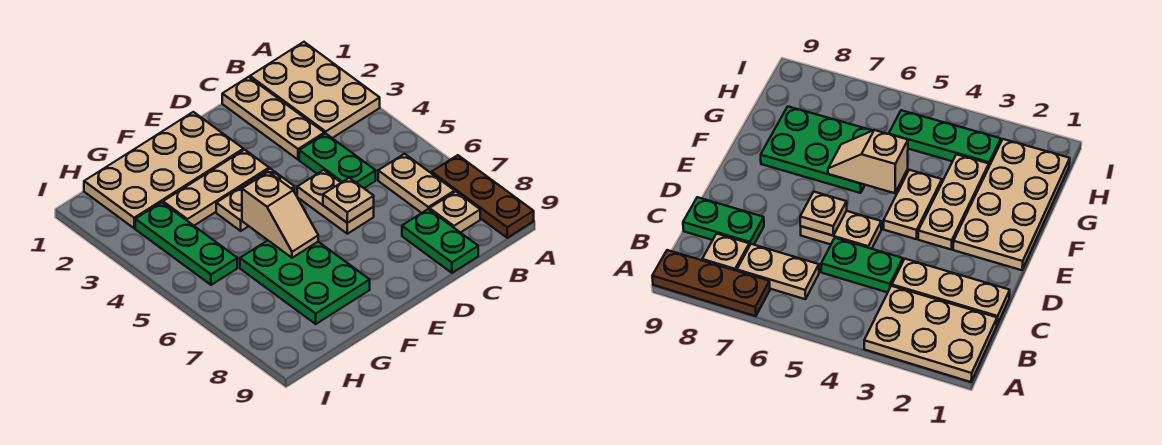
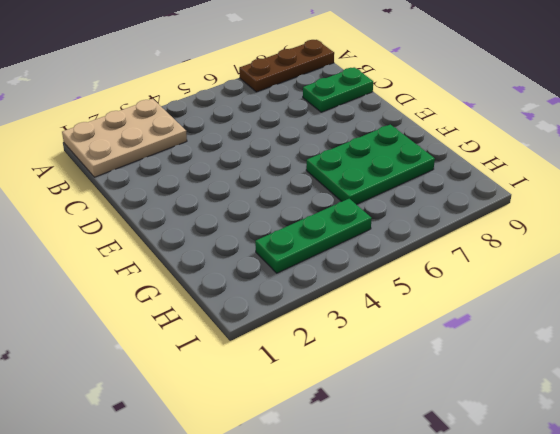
none -> tan plate B6:B7 level 1
none -> tan plate B8 level 1
none -> tan plate C1:C3 level 1

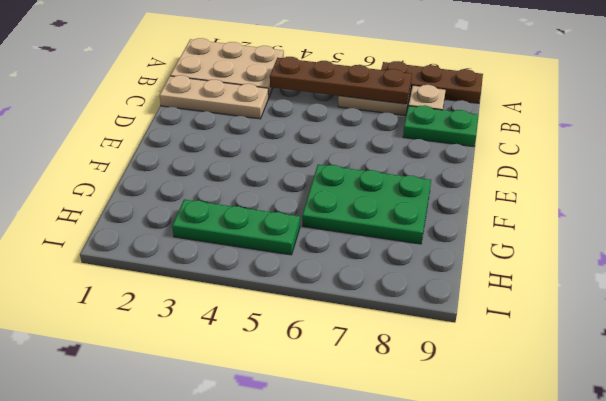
brown plate B4:B7 level 2 -> none
none -> green plate C4:C5 level 1
none -> tan plate D5:D6 level 1
none -> tan plate E1:H2 level 1

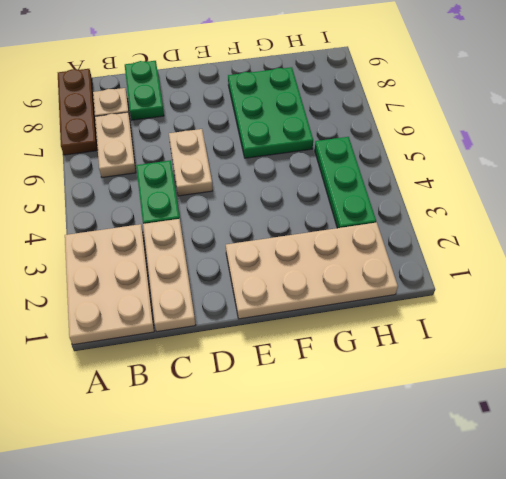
none -> tan plate E3:G3 level 1
none -> tan plate E4:F4 level 1
none -> tan plate D6 level 2

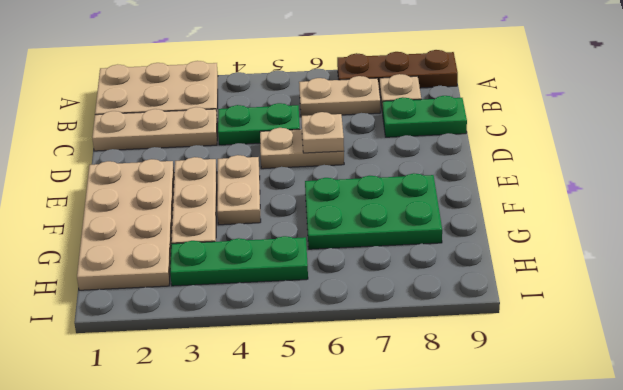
none -> tan slope F5:F6 level 2 top 5

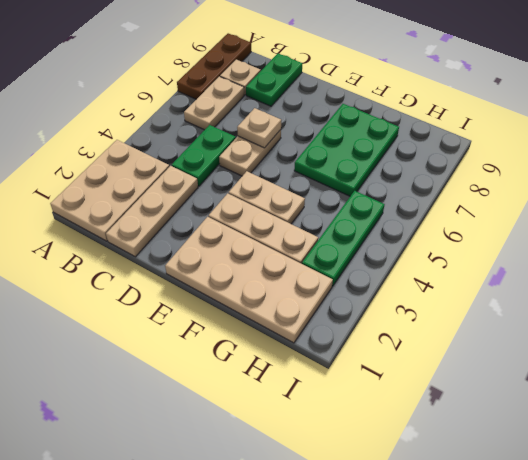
none -> tan slope F5:F6 level 2 top 5

